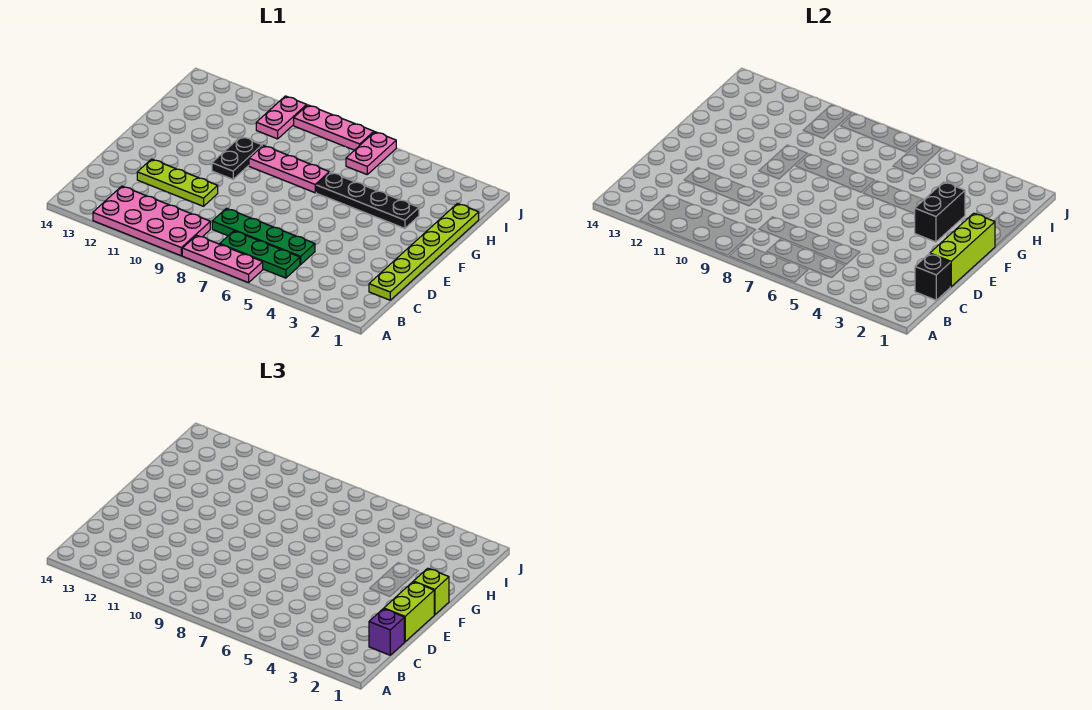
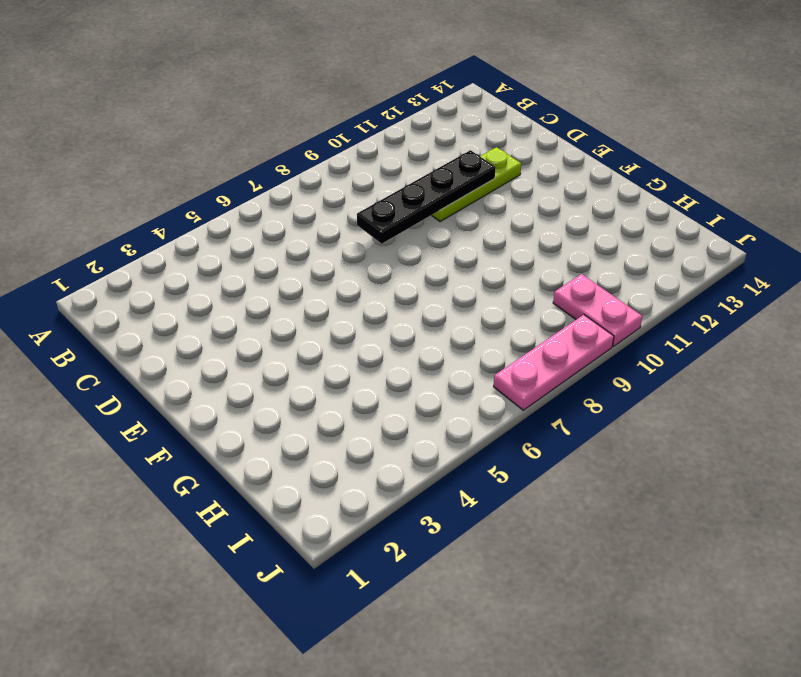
black plate D8:D11 level 2 -> black plate G3:G6 level 1
none -> pink plate A6:A8 level 1
none -> pink plate A9:B12 level 1
none -> green plate B5:B7 level 1

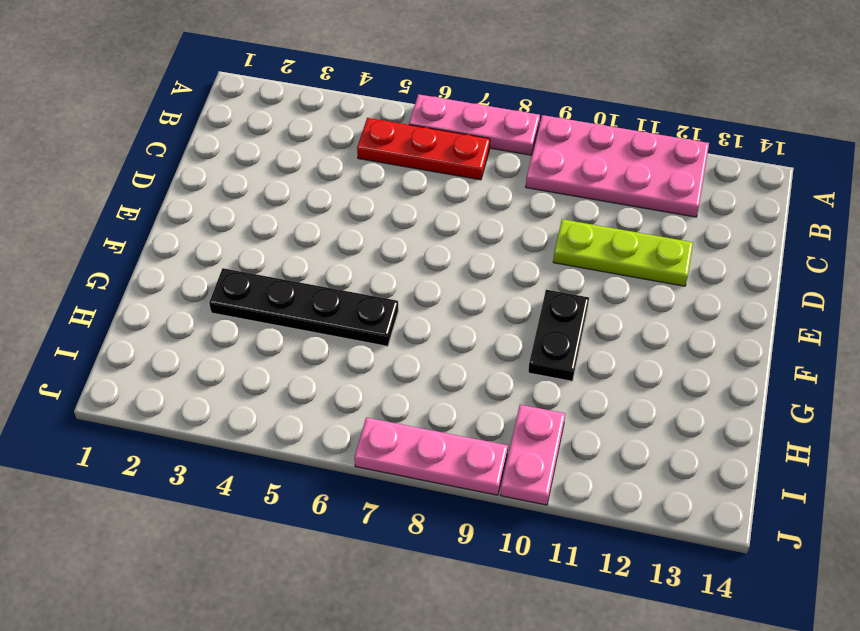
red plate B5:B7 level 1 -> green plate B5:B7 level 1
none -> lime plate C1:H1 level 1
none -> green plate C5:C8 level 1
none -> pink plate G7:G9 level 1

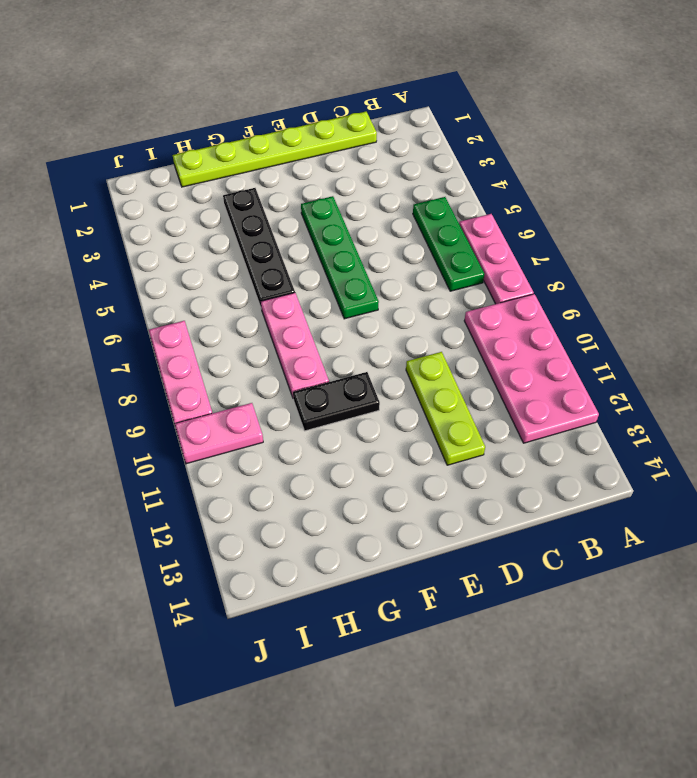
green plate E4:E7 level 1 -> green plate C5:C8 level 1
none -> pink plate I6:J6 level 1
none -> black brick C1 level 2
none -> lime brick D1:F1 level 2

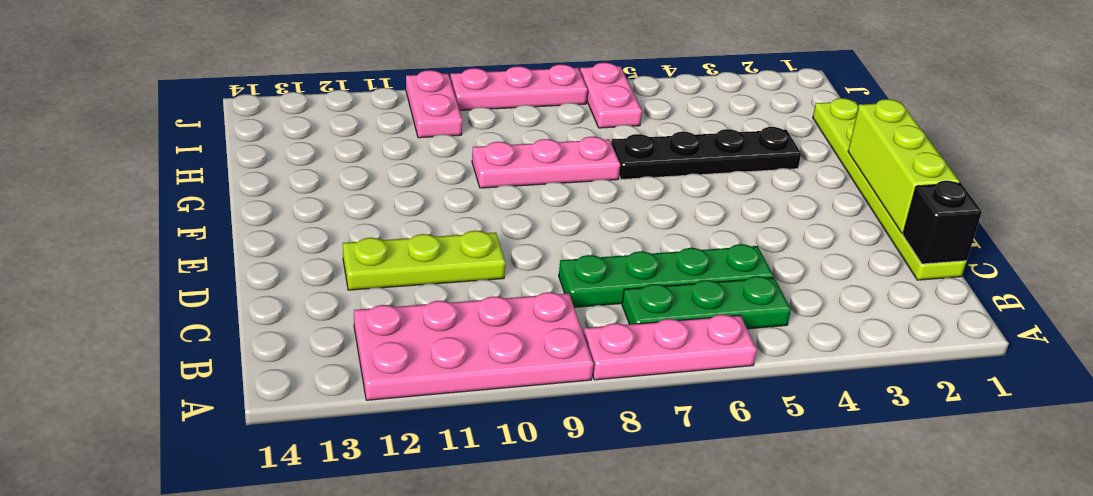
none -> black plate F10:G10 level 1
none -> black brick F3:G3 level 2
none -> purple brick C1 level 3

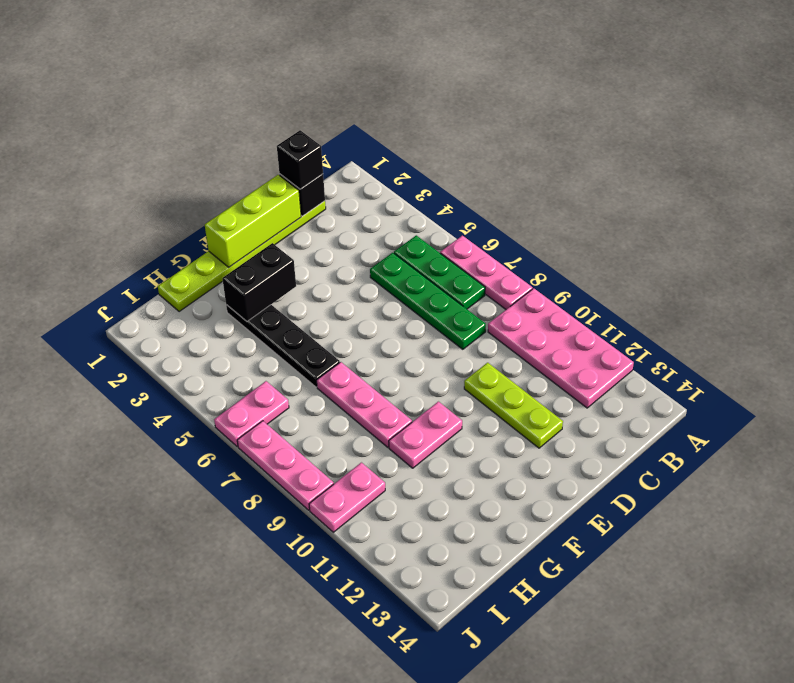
black brick C1 level 3 -> purple brick C1 level 3
pink plate F10:G10 level 1 -> black plate F10:G10 level 1
none -> lime brick D1:E1 level 3
none -> lime brick F1 level 3

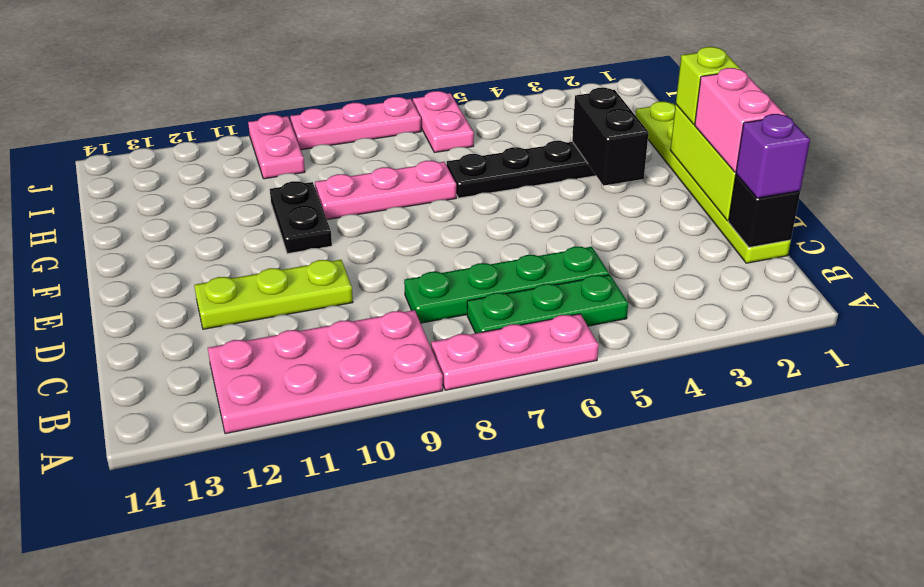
pink brick D1:E1 level 3 -> lime brick D1:E1 level 3

